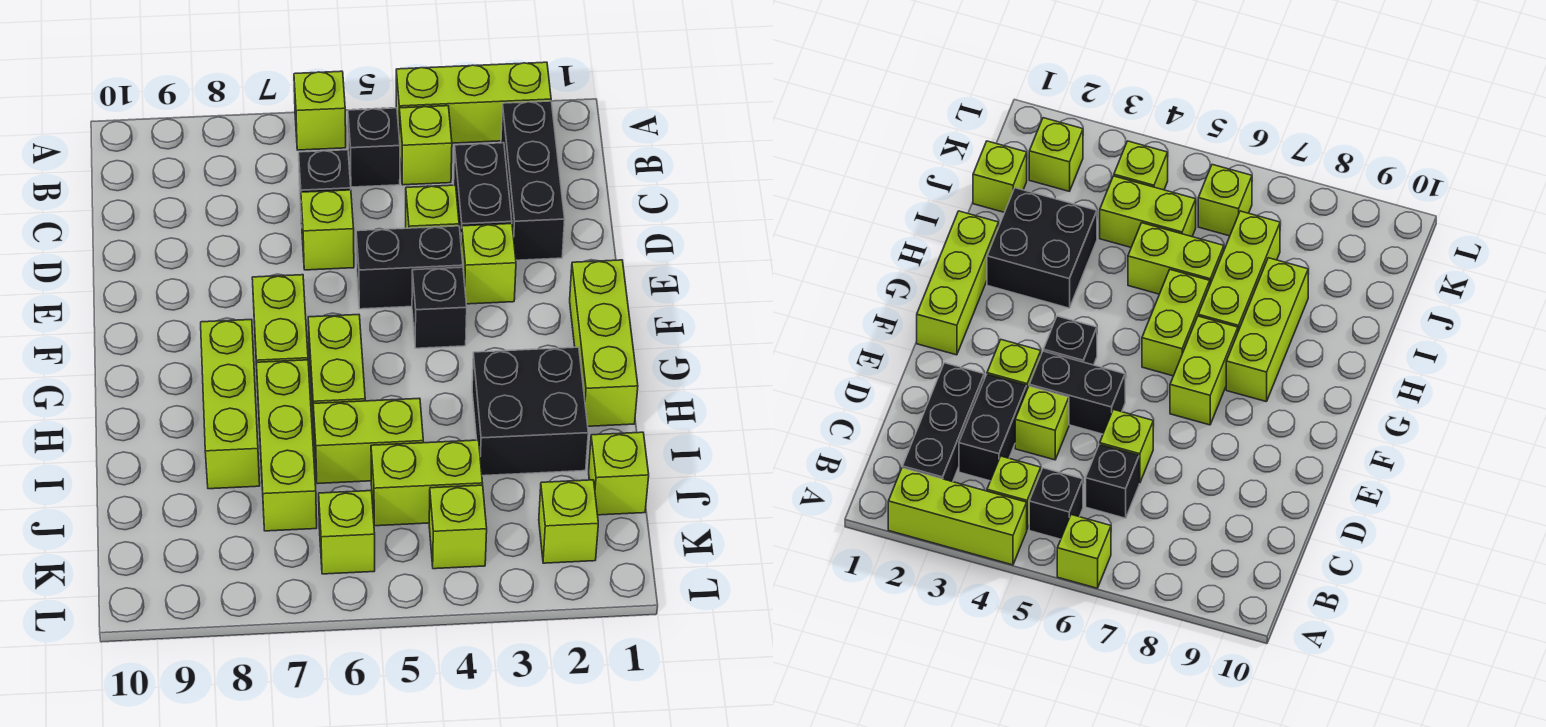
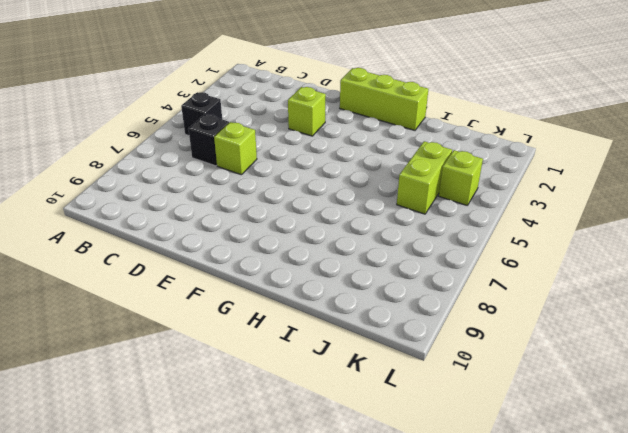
none -> lime brick A2:A4 level 1
none -> lime brick A6 level 1
none -> black brick B2:D2 level 1

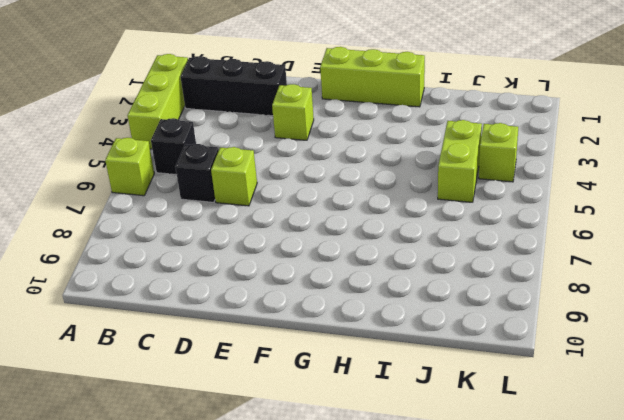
none -> lime brick B4 level 1
none -> black brick C3:D3 level 1
none -> lime brick D4 level 1

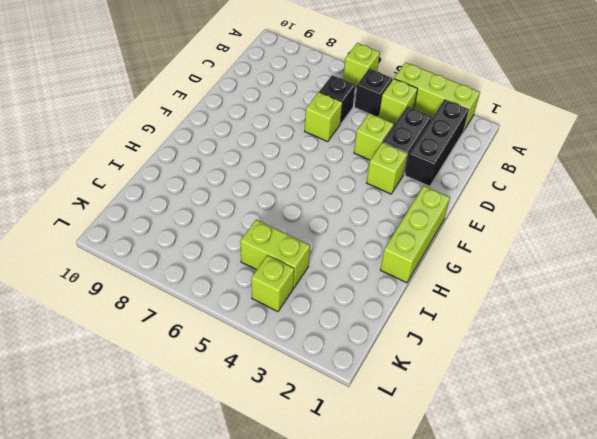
none -> black brick E4:E5 level 1
none -> black brick F4 level 1
none -> lime brick F7:G7 level 1

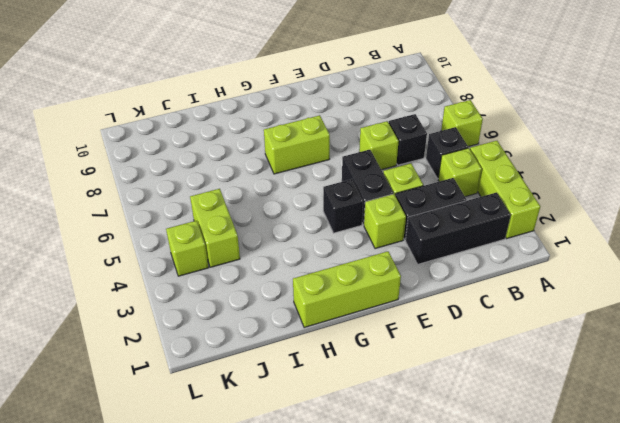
none -> lime brick G6:H6 level 1
none -> lime brick G8:I8 level 1
none -> black brick H2:I3 level 1

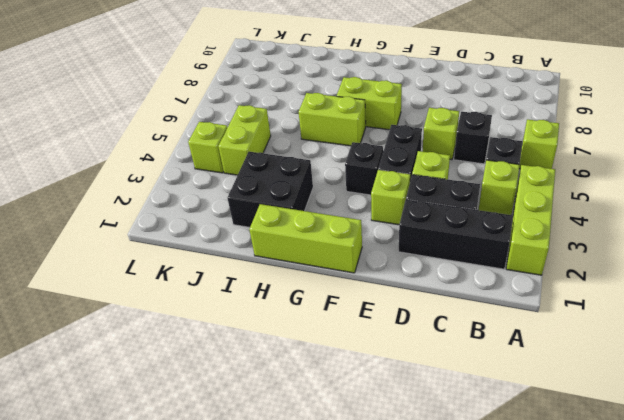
none -> lime brick G8:I8 level 1
none -> lime brick H7:J7 level 1
none -> lime brick I5:I6 level 1

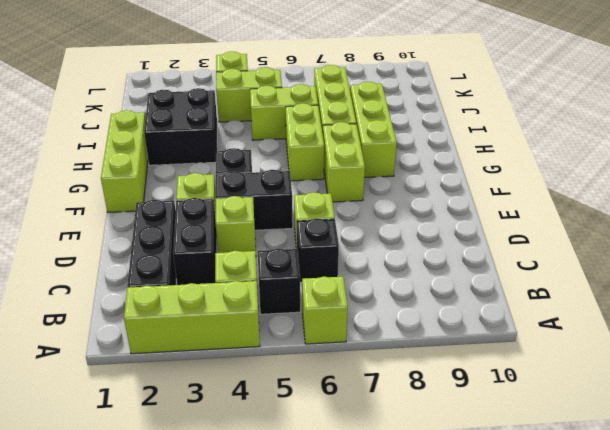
none -> lime brick J1 level 1
none -> lime brick K2 level 1
none -> lime brick K6 level 1

